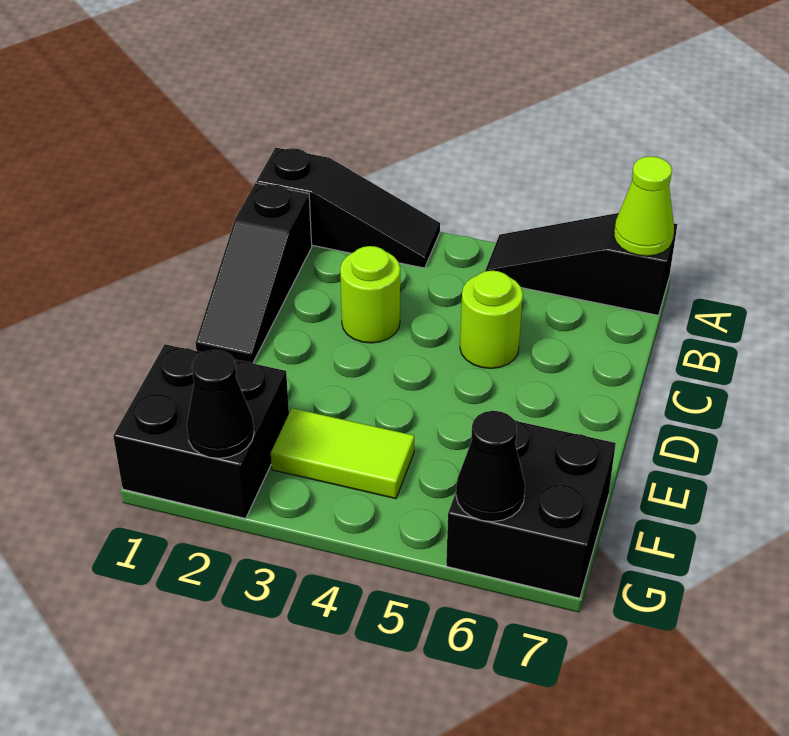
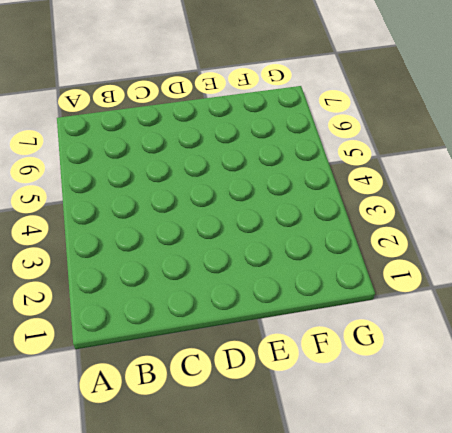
none -> black slope A1:A3 level 1 top 1
none -> black slope A5:A7 level 1 top 7

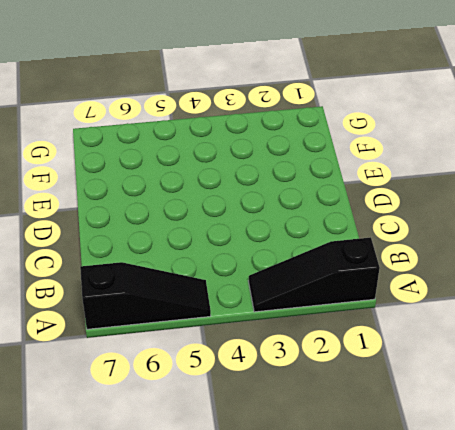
none -> black slope B1:D1 level 1 top B
none -> lime round brick C3 level 1

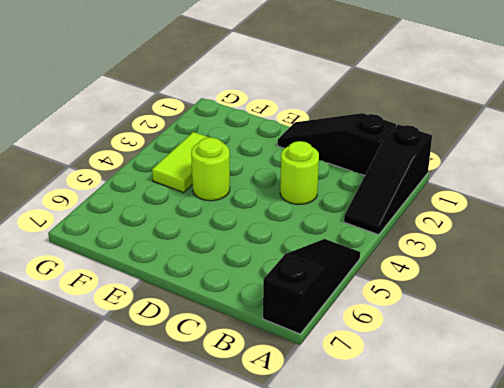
lime round brick E4 level 1 -> lime round brick C5 level 1
none -> black brick F1:G2 level 1
none -> black brick F6:G7 level 1

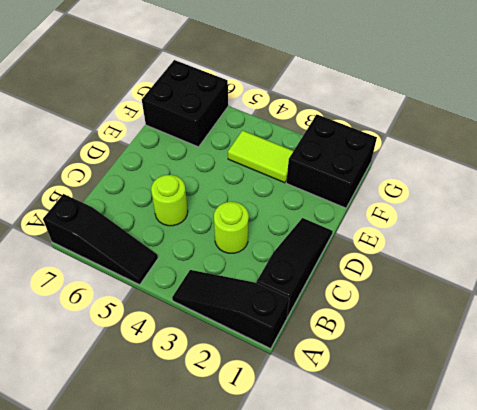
none -> lime cone A7 level 2
none -> black cone G2 level 2

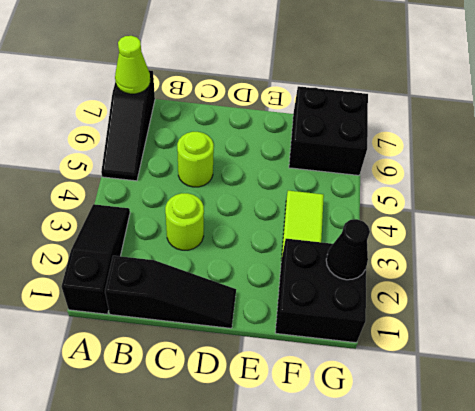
none -> black cone G6 level 2

